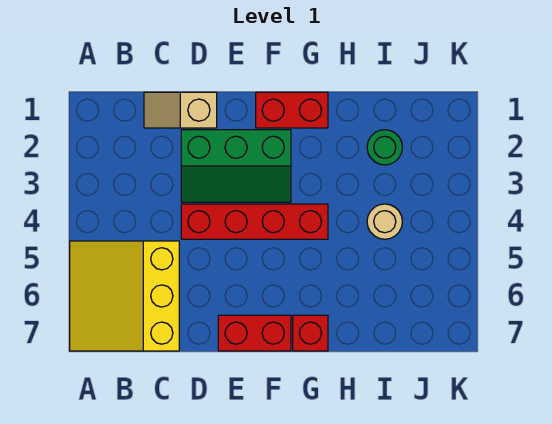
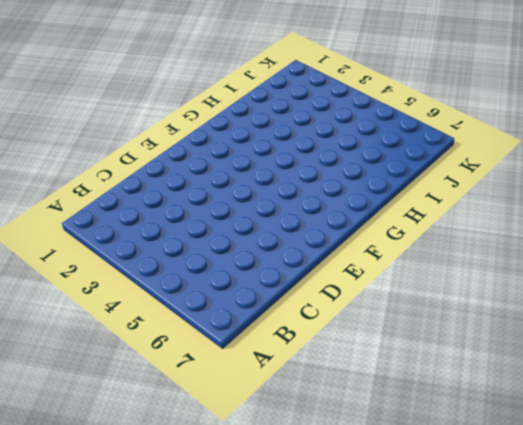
none -> yellow slope A5:C7 level 1 top C
none -> tan slope C1:D1 level 1 top D

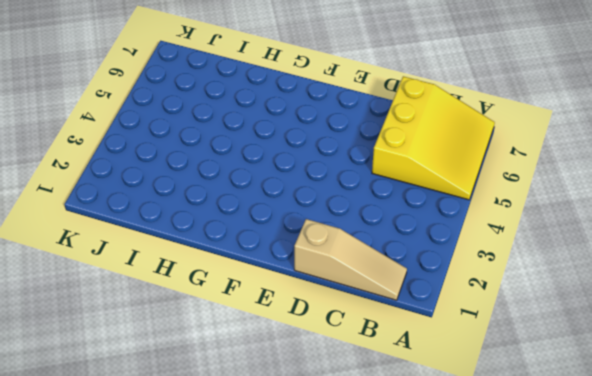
tan slope B1:D1 level 1 top D -> tan slope C1:D1 level 1 top D
none -> green slope D2:F3 level 1 top 2
none -> red brick D4:G4 level 1

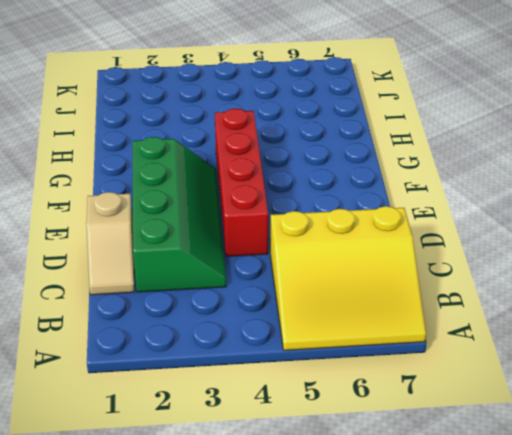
green slope C2:F3 level 1 top 2 -> green slope D2:F3 level 1 top 2
none -> red brick E7:F7 level 1
none -> red brick F1:G1 level 1

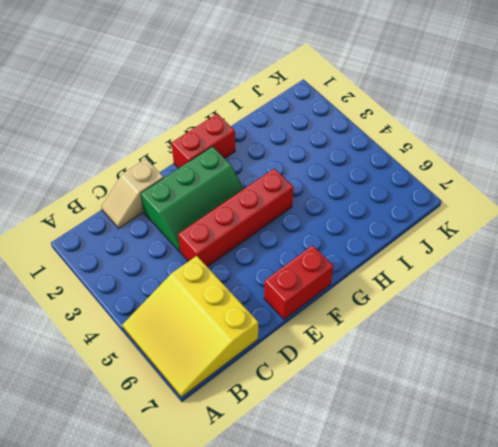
none -> red brick G7 level 1
none -> green round brick I2 level 1

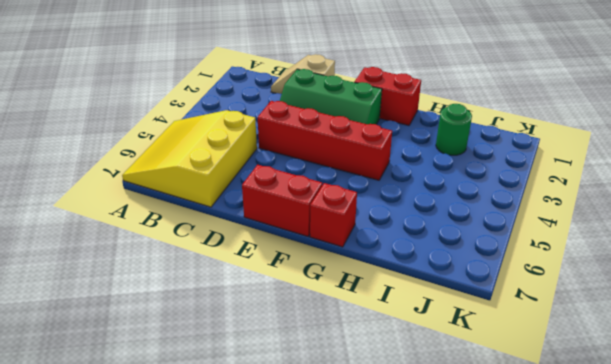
none -> tan round brick I4 level 1

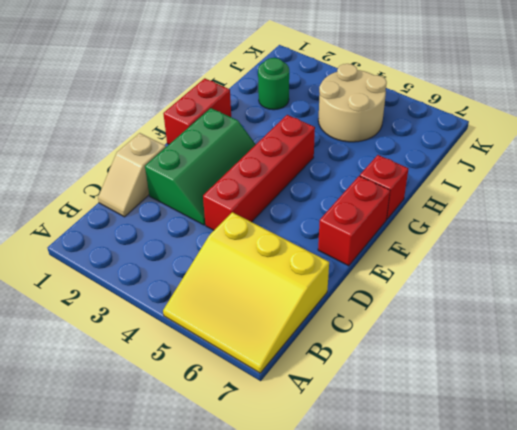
tan round brick I4:J5 level 1 -> tan round brick I4 level 1

